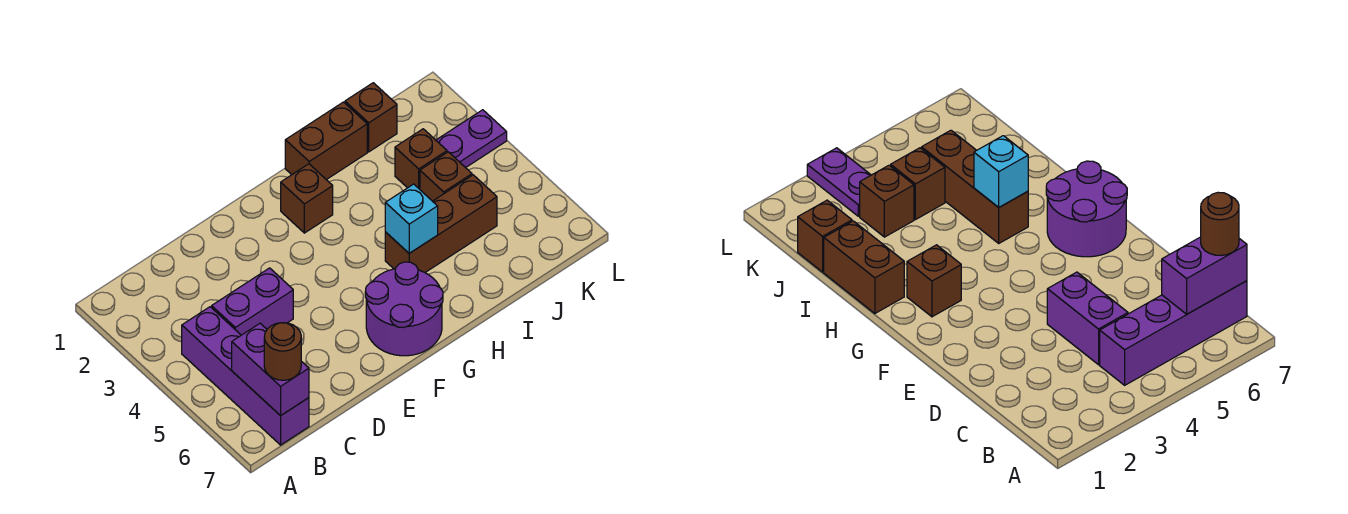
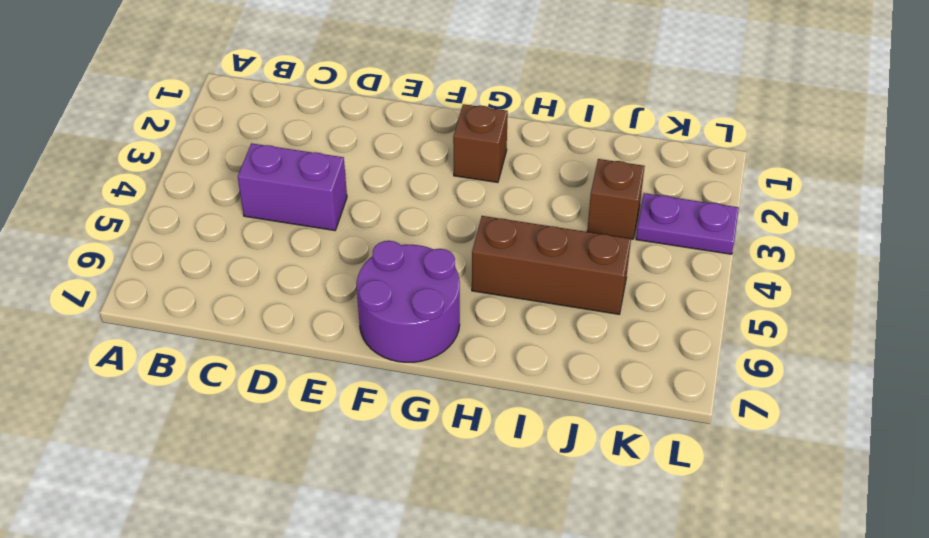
none -> purple brick B4:B7 level 1
none -> brown brick H1:I1 level 1
none -> brown brick J1 level 1

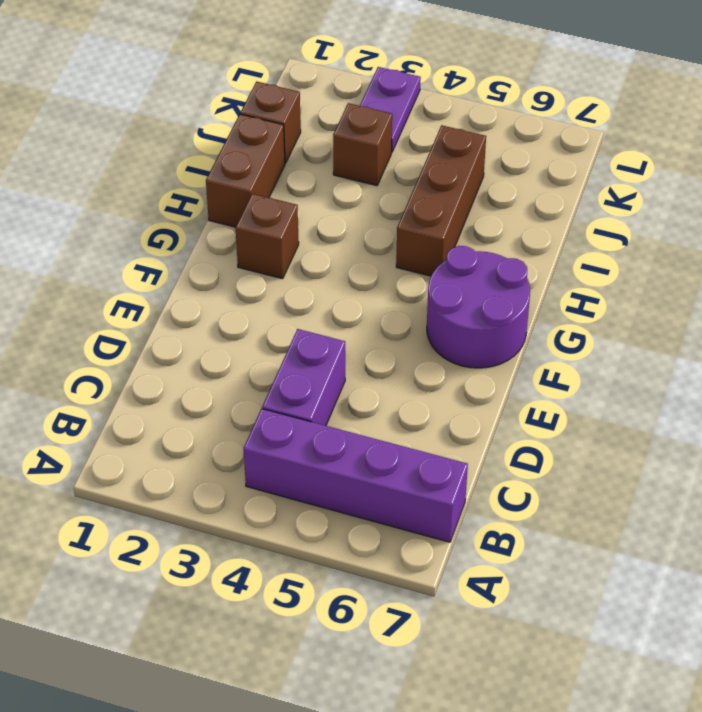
none -> brown brick J4 level 1
none -> purple brick B6:B7 level 2
none -> cyan brick H5 level 2

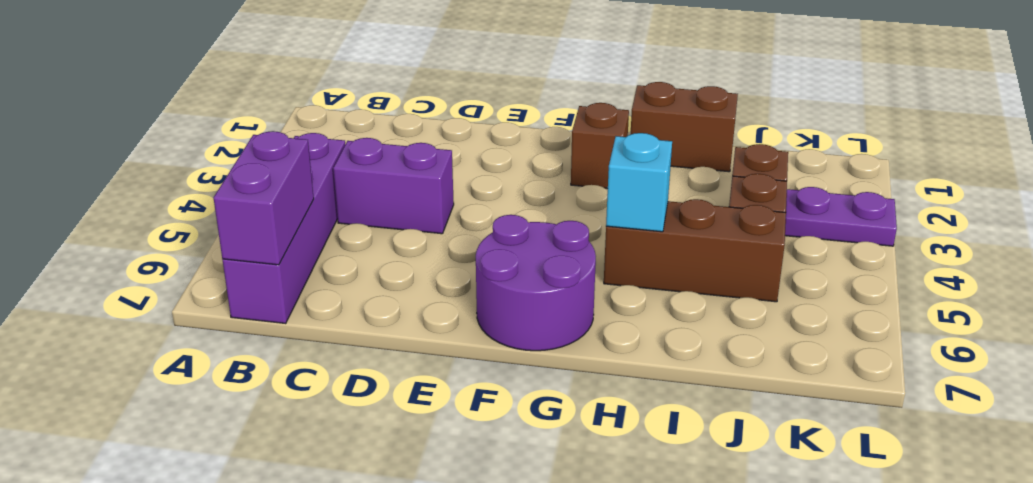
none -> brown brick J1 level 1
none -> brown round brick B7 level 3

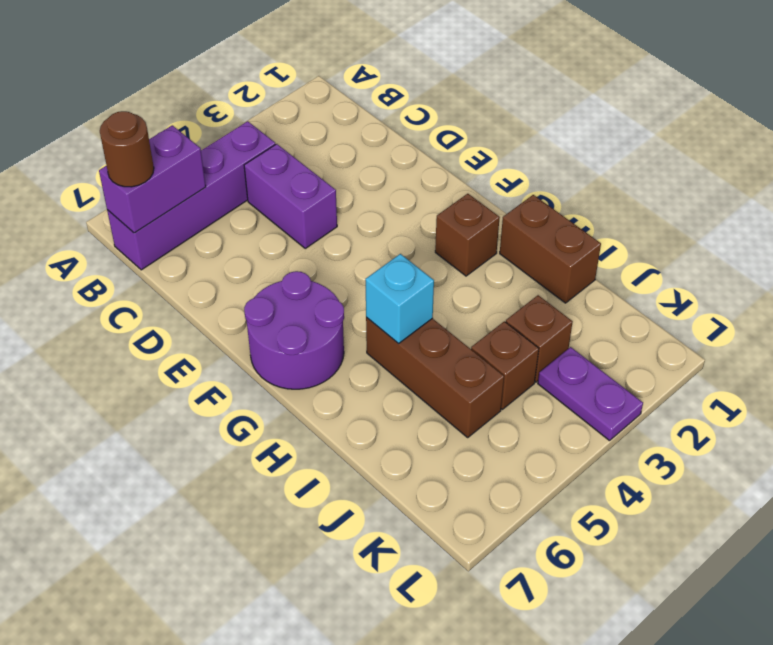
none -> brown brick J1 level 1

